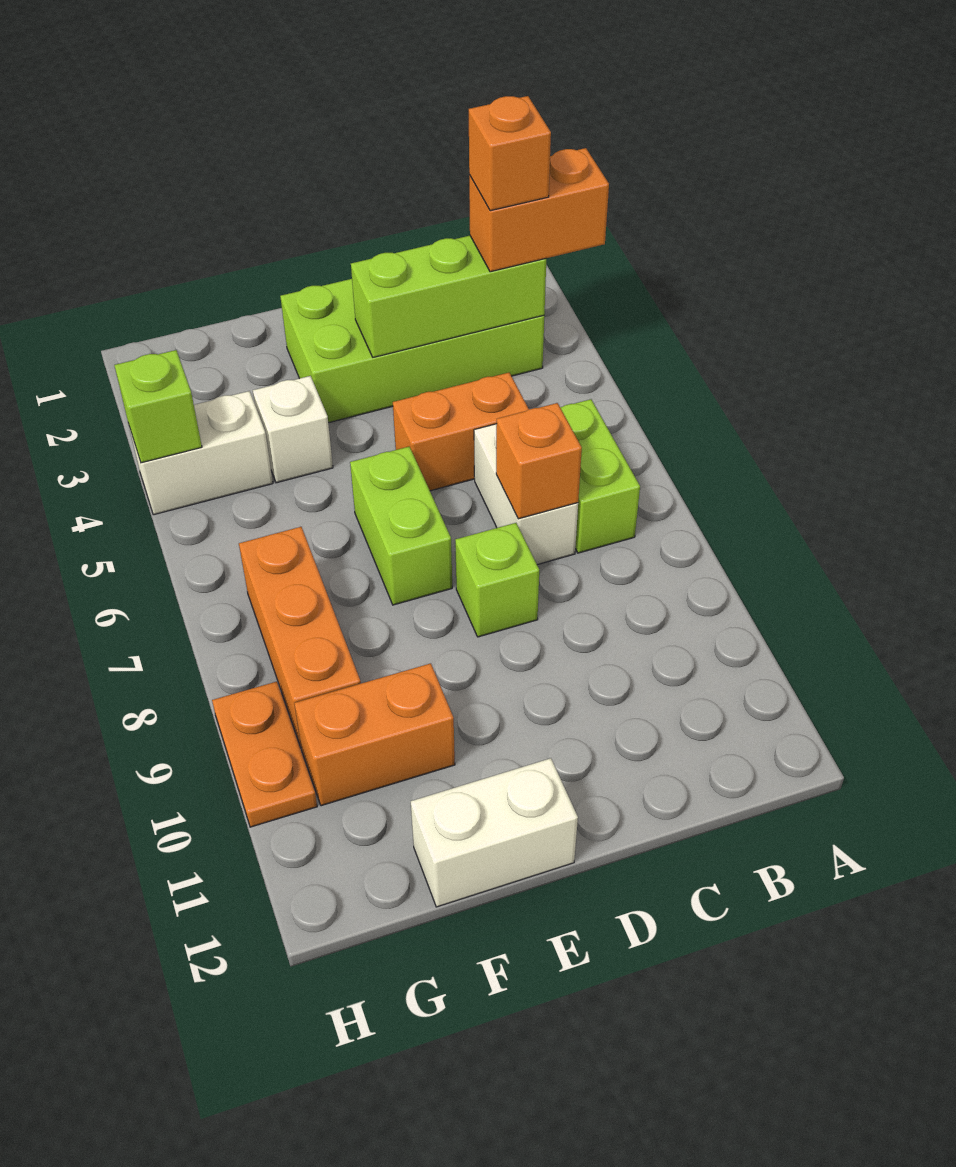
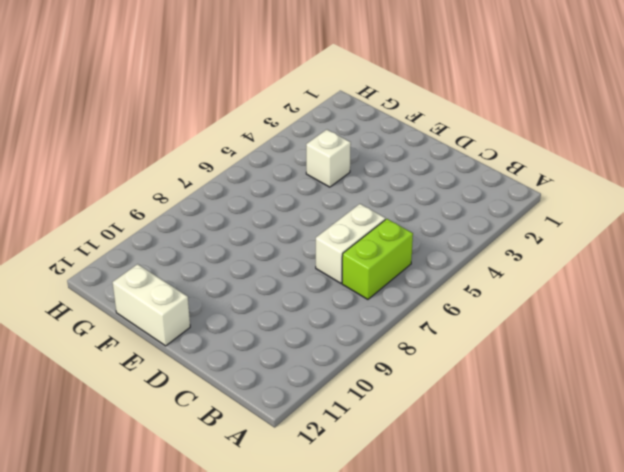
none -> lime brick B2:E3 level 1
none -> orange brick C5:D5 level 1
none -> lime brick D8 level 1

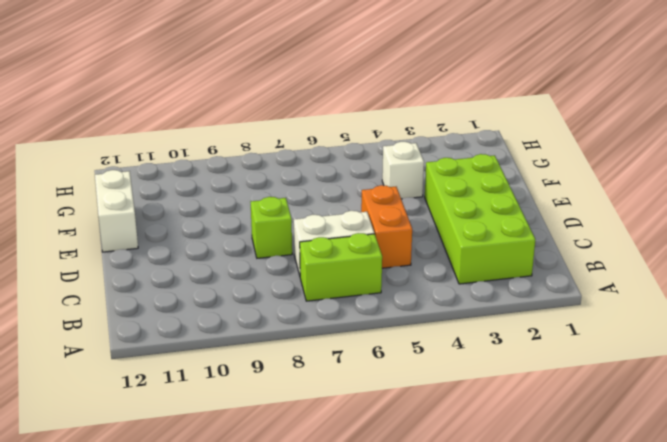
none -> lime brick E6:E7 level 1
none -> orange brick F10:G10 level 1
none -> white brick G4:H4 level 1

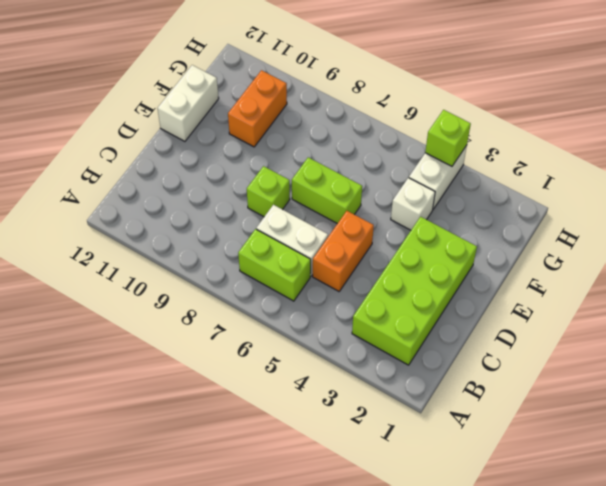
none -> orange brick G7:G9 level 1
none -> orange plate H9:H10 level 1
none -> lime brick B3:D3 level 2

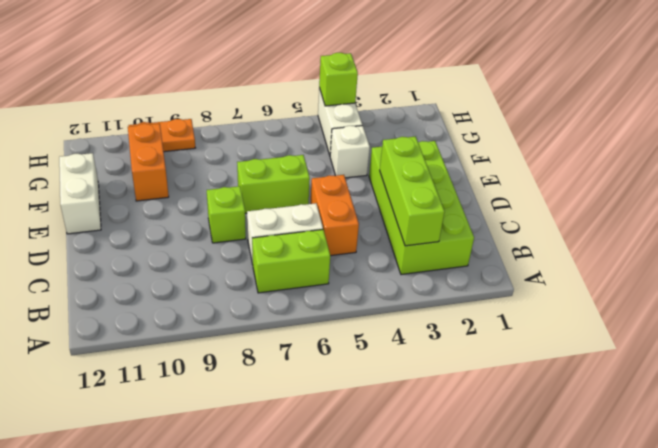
none -> orange brick G7:G9 level 1
none -> orange brick C7 level 2
none -> orange brick A3:B3 level 3

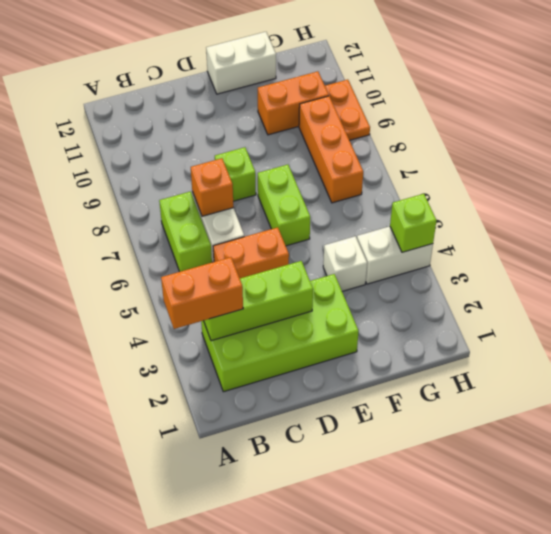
none -> orange brick B3 level 4

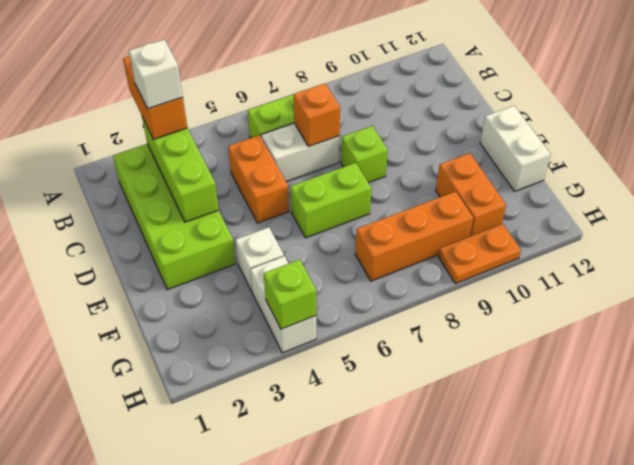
white brick B3 level 4 -> orange brick B3 level 4

